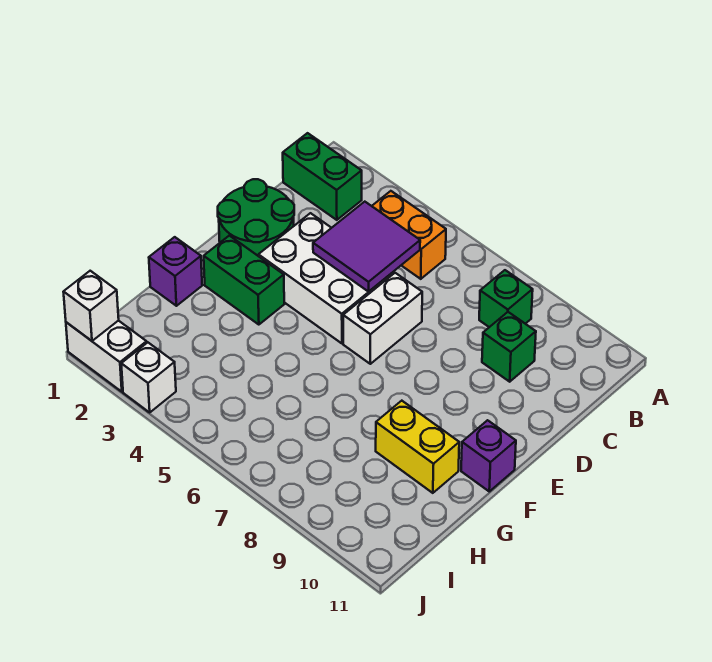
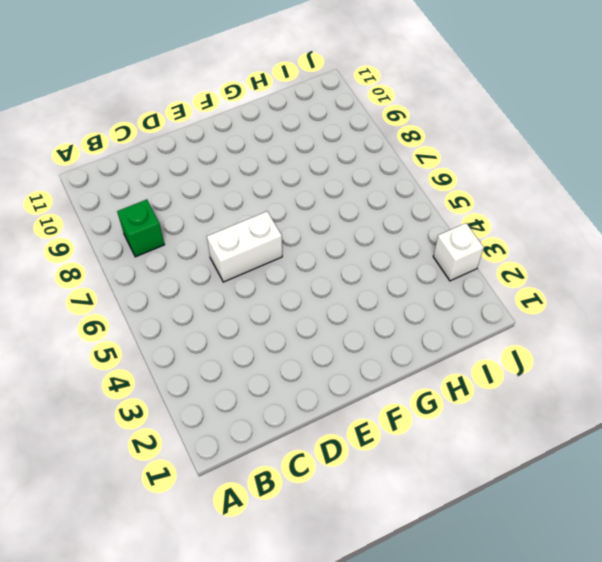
none -> green brick B1:B2 level 1
none -> orange brick B4:B5 level 1
none -> green brick C9 level 1

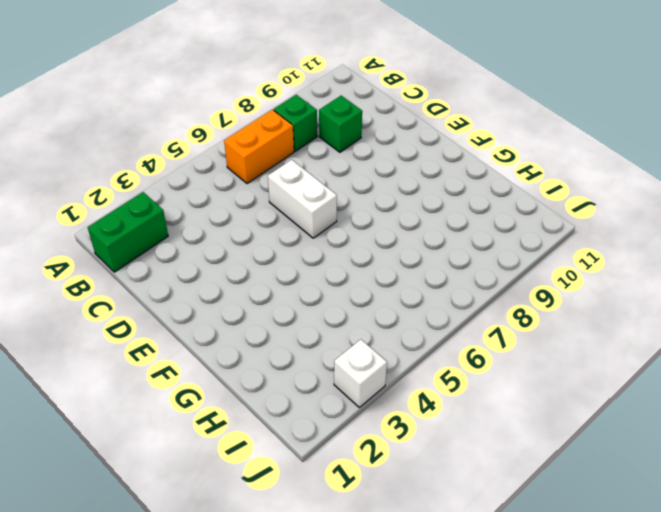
orange brick B6:B7 level 1 -> orange brick B4:B5 level 1
none -> green round brick D1:E2 level 1
none -> white brick D3:E5 level 1
none -> green brick F2:F3 level 1

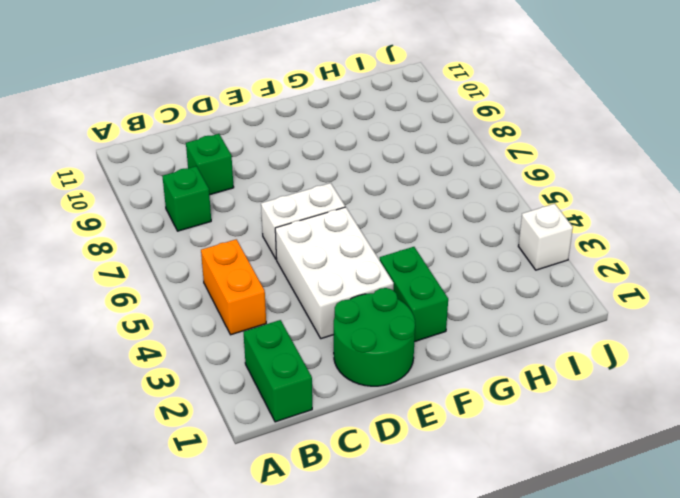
none -> purple brick F11 level 1
none -> purple brick G1 level 1
none -> yellow brick G9:G10 level 1

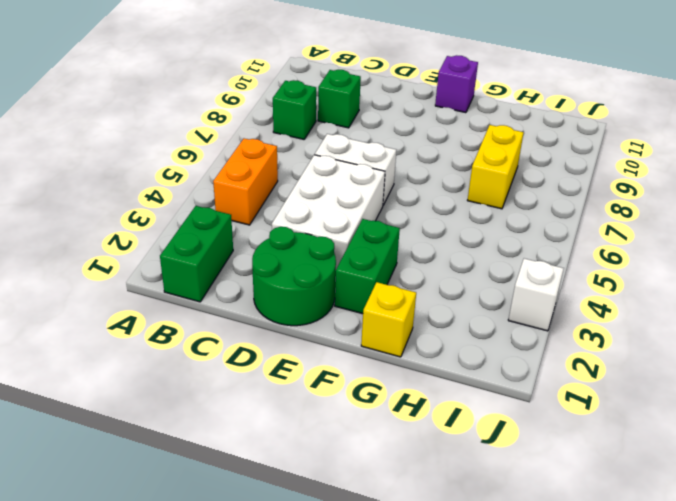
yellow brick G1 level 1 -> purple brick G1 level 1
yellow brick H7:H8 level 1 -> yellow brick G9:G10 level 1
none -> white brick J1:J2 level 1
none -> purple tile C4:D5 level 2
none -> white brick J1 level 2

